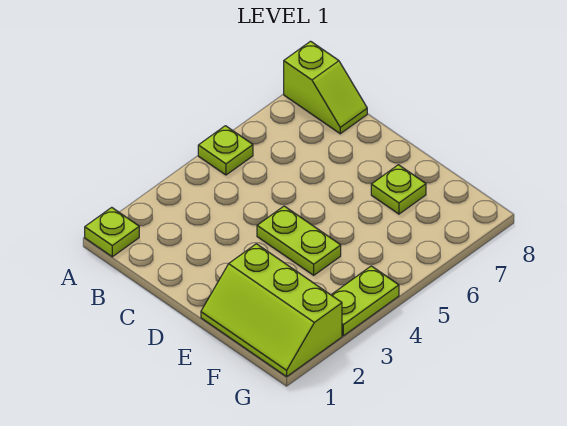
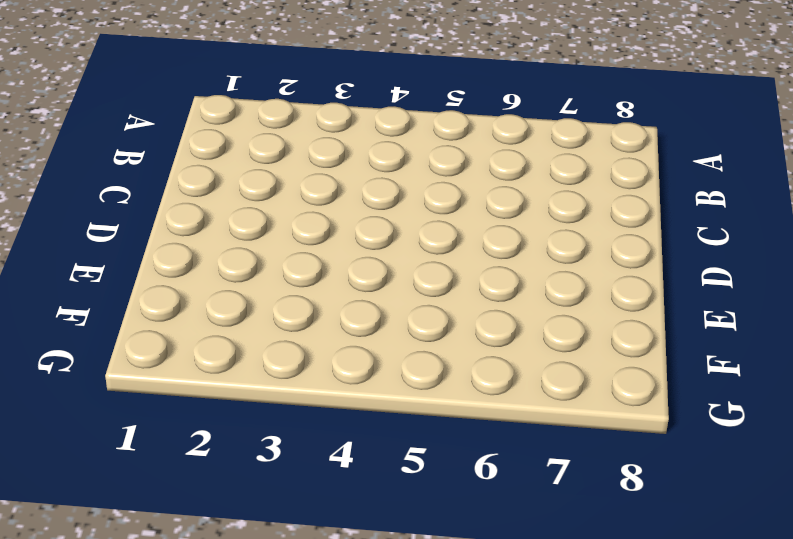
none -> lime plate A1 level 1
none -> lime plate A5 level 1

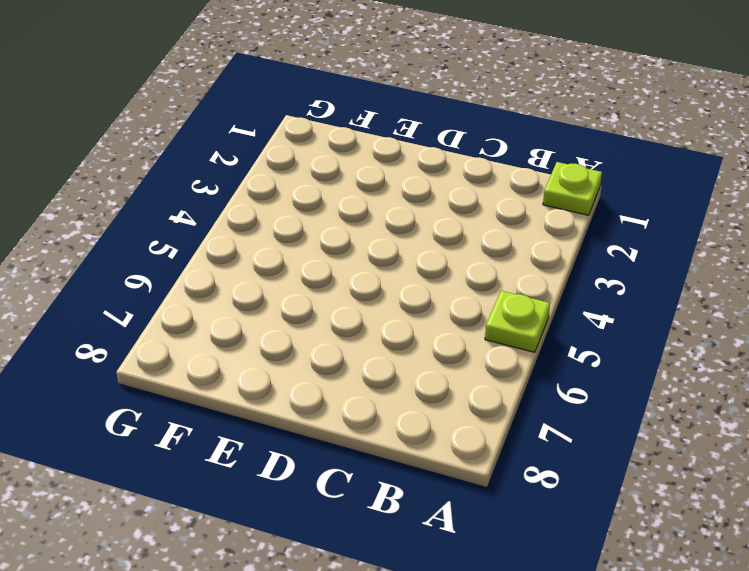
none -> lime slope A8:B8 level 1 top A
none -> lime plate D4:E4 level 1

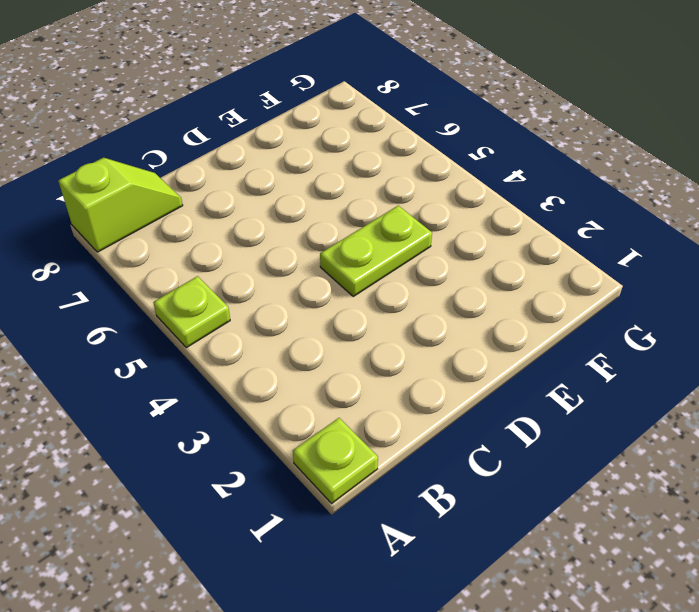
none -> lime slope E1:G2 level 1 top 2
none -> lime plate E7 level 1

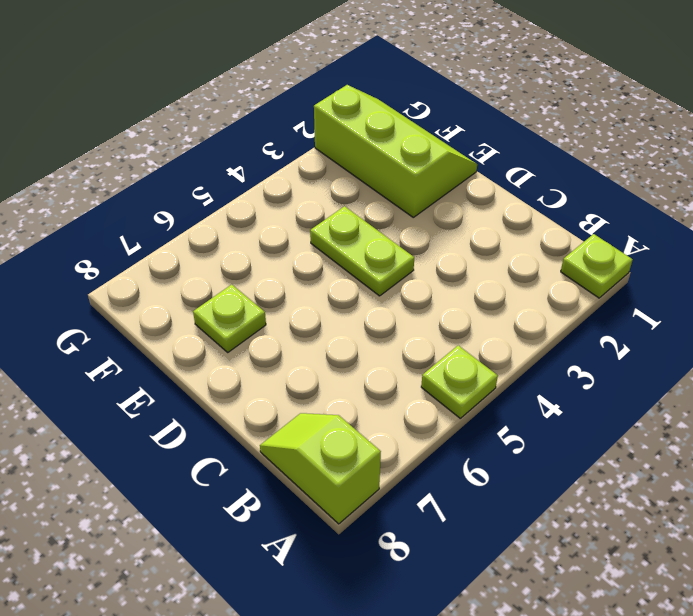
none -> lime plate G3:G4 level 1

